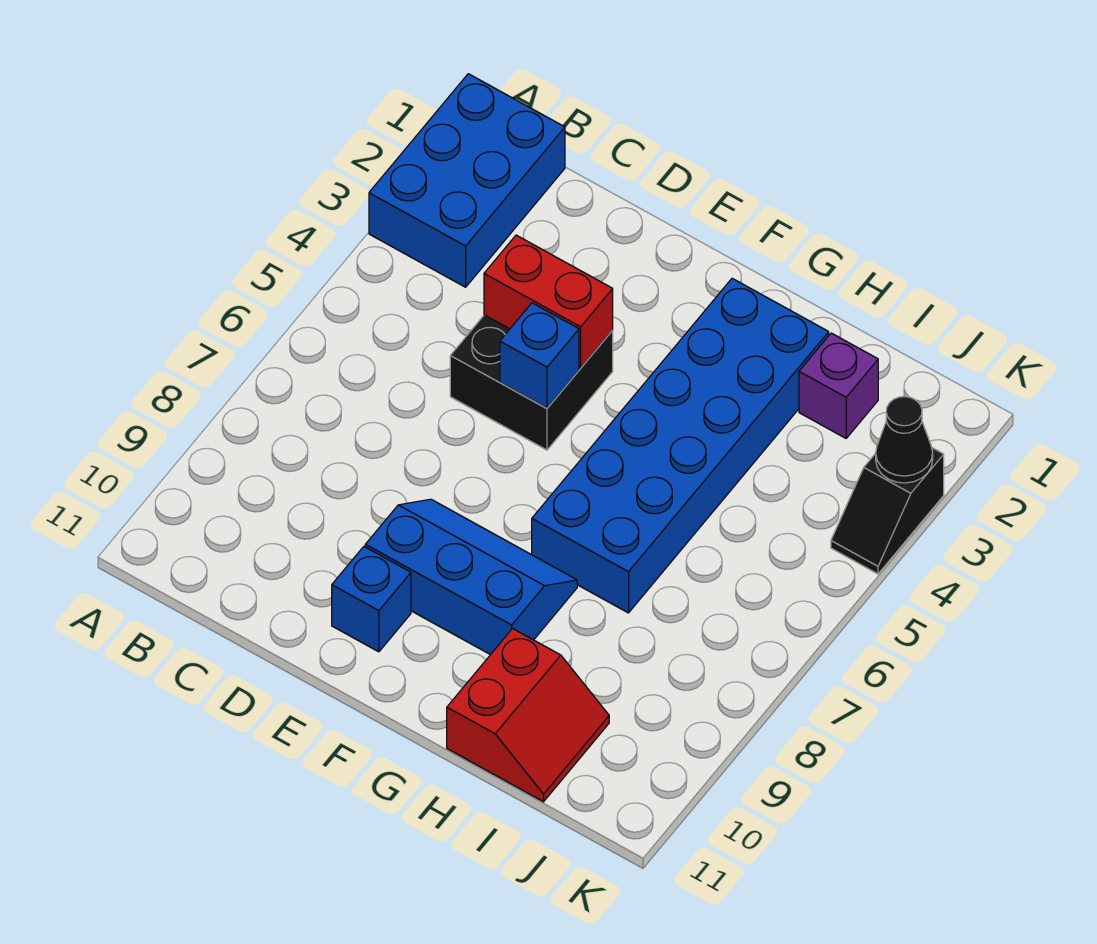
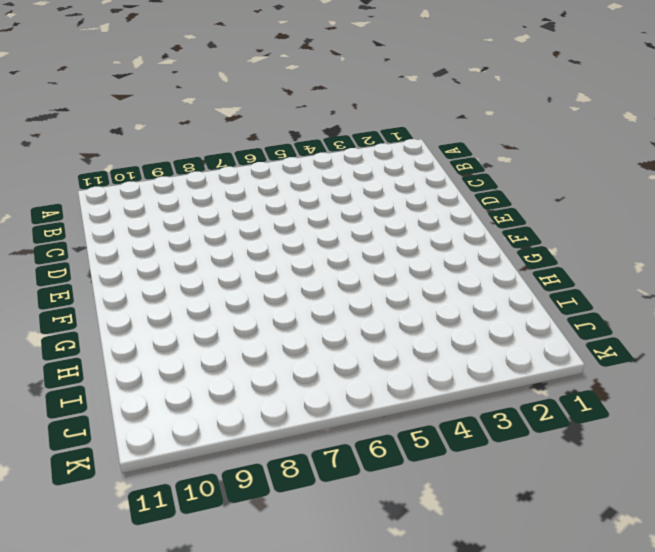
none -> blue brick A1:B3 level 1
none -> black brick D4:E5 level 1

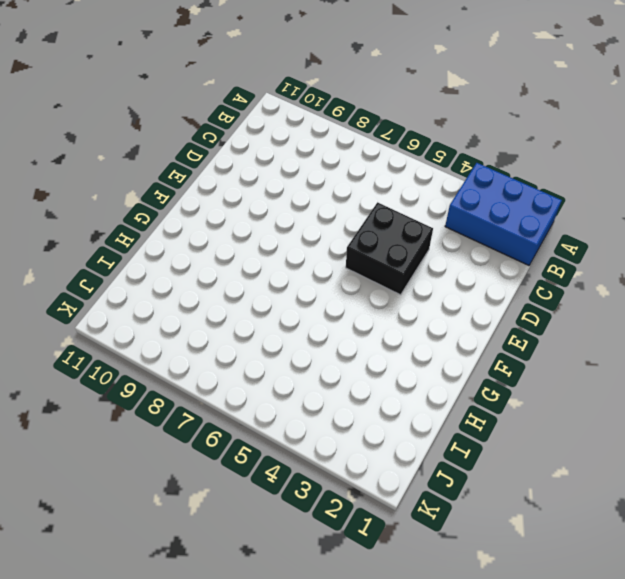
none -> blue slope E8:G9 level 1 top 9
none -> blue brick E10 level 1

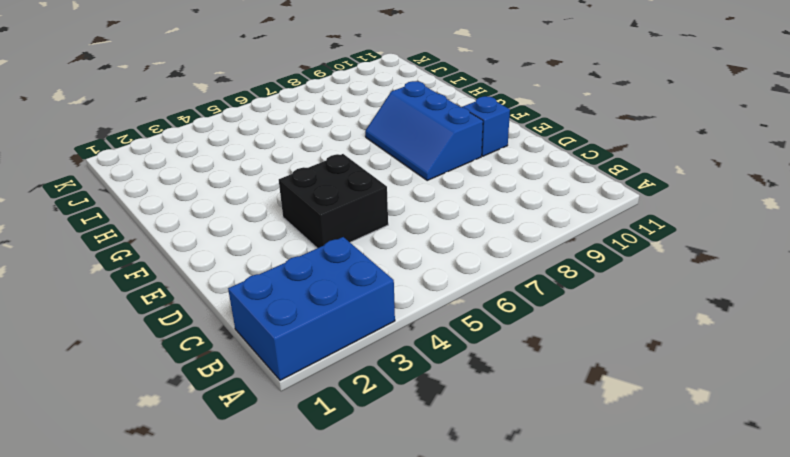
none -> blue brick G2:H7 level 1
none -> red slope H10:I11 level 1 top H

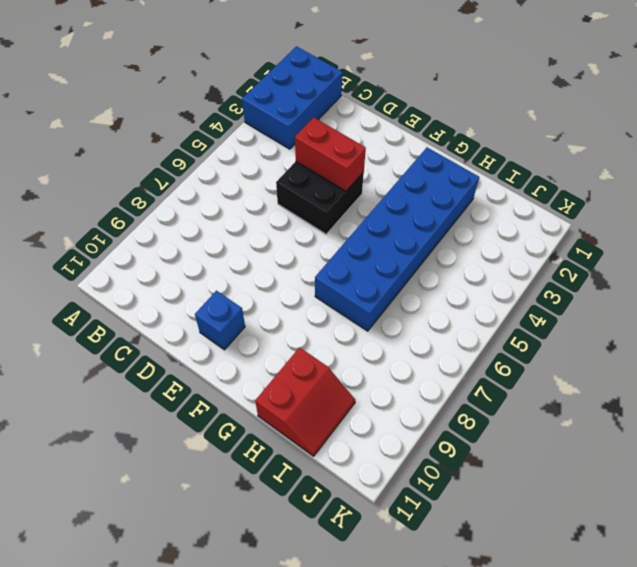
none -> blue slope E8:G9 level 1 top 9
none -> purple brick I2 level 1

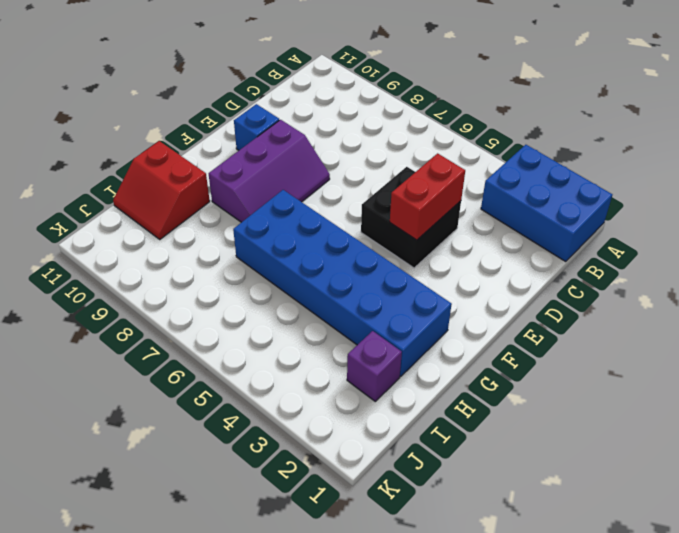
purple slope E8:G9 level 1 top 9 -> blue slope E8:G9 level 1 top 9
none -> black slope K3:K4 level 1 top 3
none -> blue brick E5 level 2

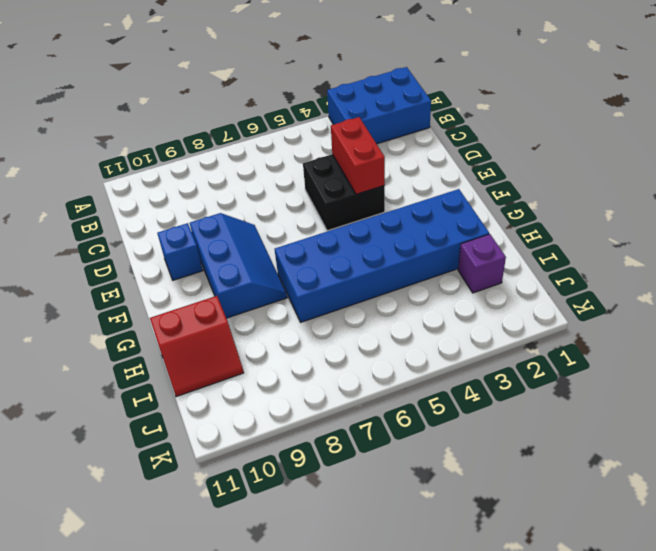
none -> black slope K3:K4 level 1 top 3
none -> blue brick E5 level 2

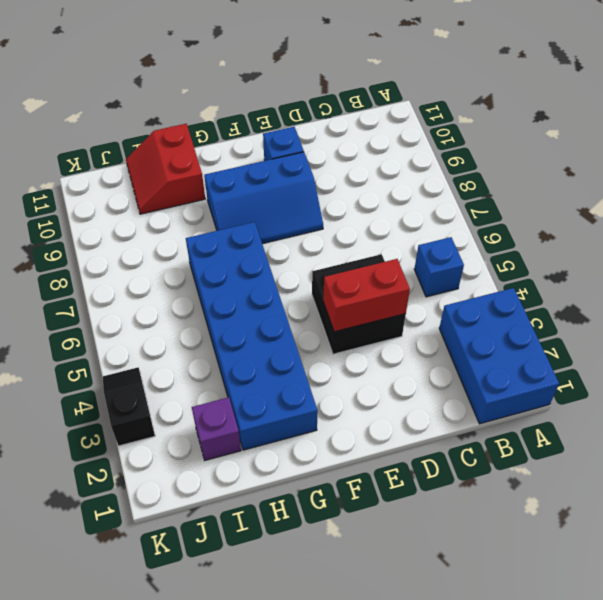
blue brick B5 level 1 -> blue brick E5 level 2
none -> black cone K3 level 2

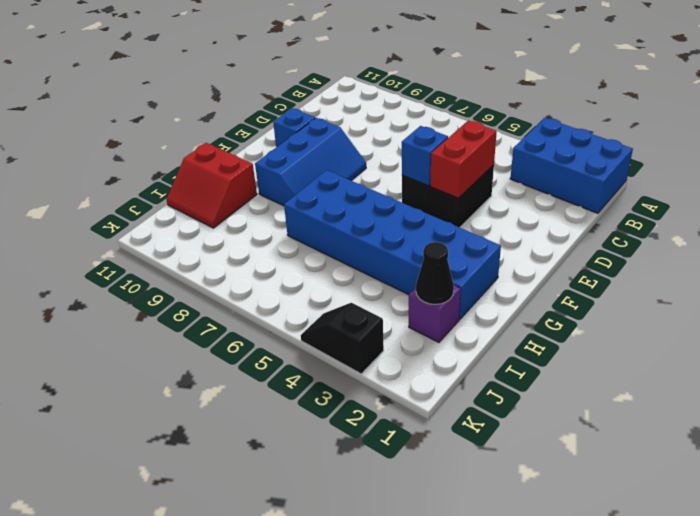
black cone I2 level 2 -> black cone K3 level 2

